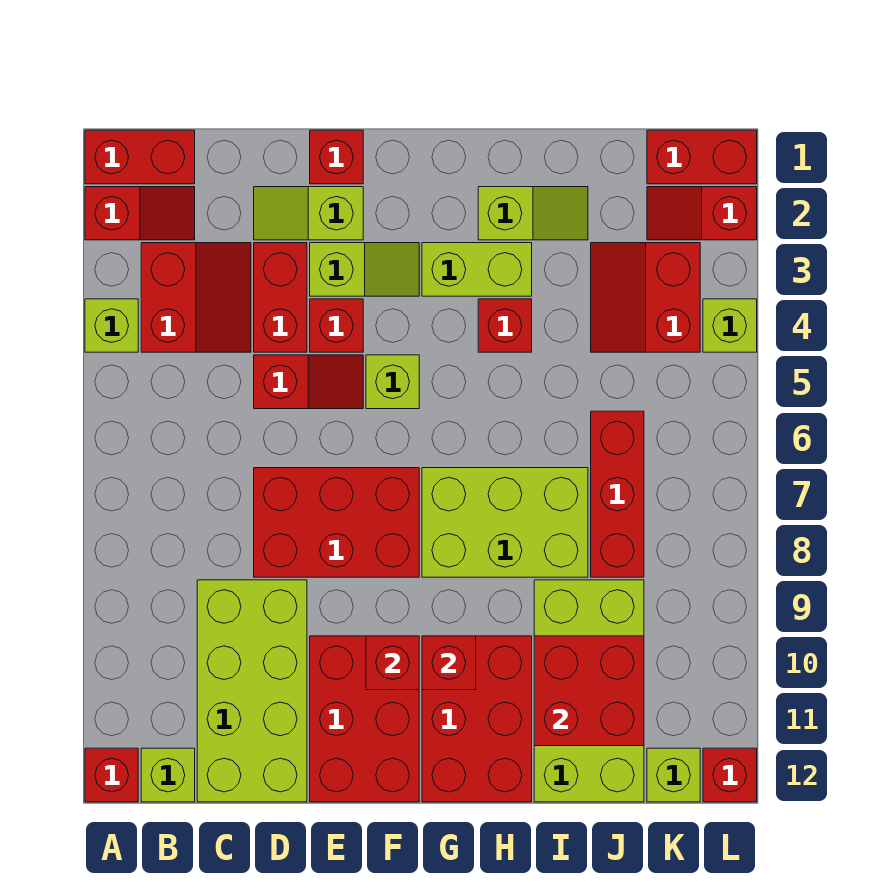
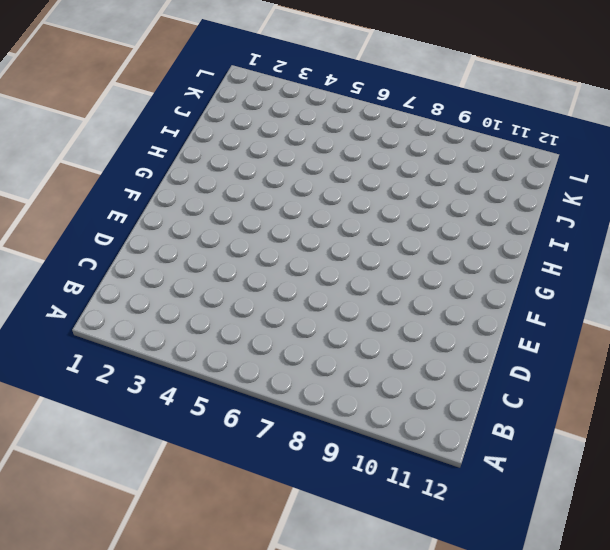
none -> red brick A1:B1 level 1
none -> red slope A2:B2 level 1 top A
none -> lime brick A4 level 1
none -> red brick A12 level 1

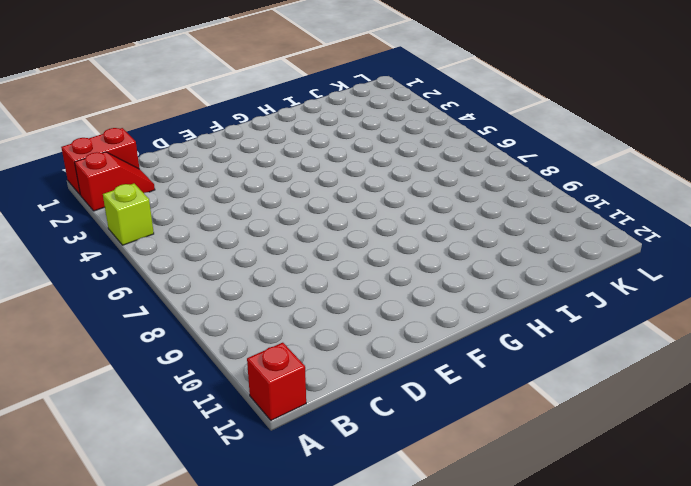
none -> red slope B3:C4 level 1 top B
none -> lime brick B12 level 1
none -> lime brick C9:D12 level 1
none -> lime slope D2:E2 level 1 top E

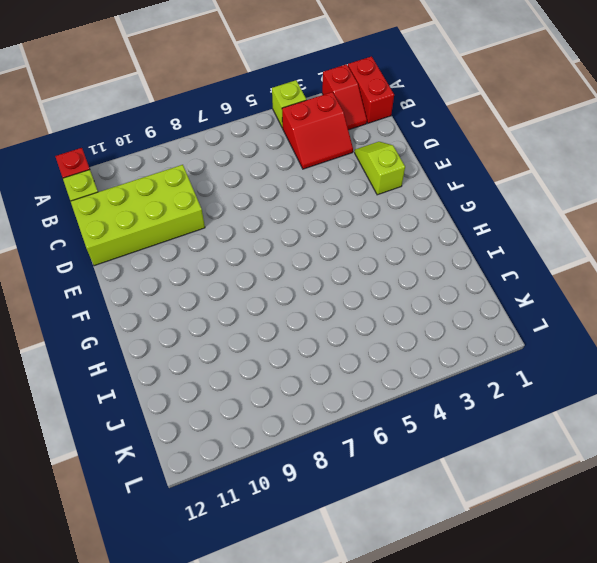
none -> red brick D3:D4 level 1
none -> red slope D5:E5 level 1 top D
none -> red brick D7:F8 level 1
none -> red brick E1 level 1

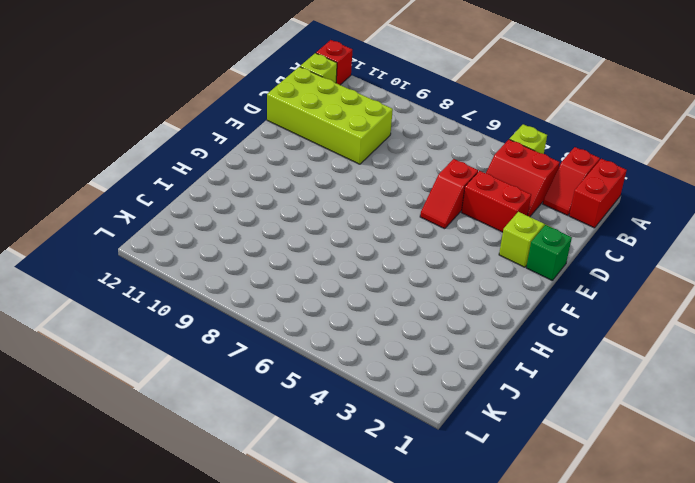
green brick E1 level 1 -> red brick E1 level 1
none -> red brick D7:F8 level 1
none -> lime slope E3:F3 level 1 top E
none -> red brick E4 level 1
none -> red brick E10:F12 level 1

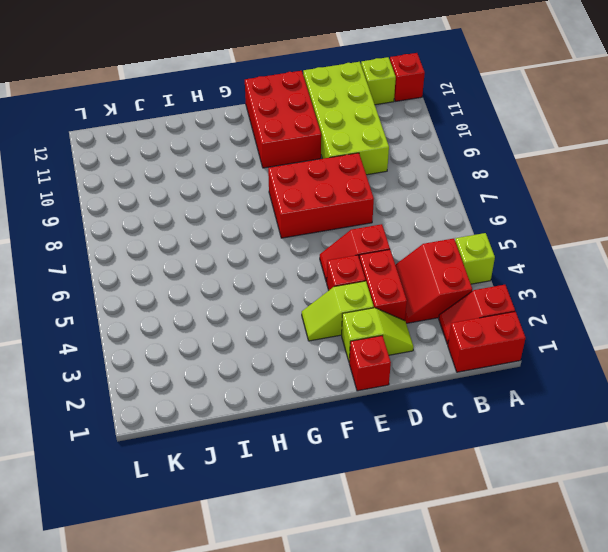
none -> lime brick F5 level 1
none -> lime brick G3:H3 level 1
none -> lime brick G7:I8 level 1
none -> red brick G10:H12 level 1

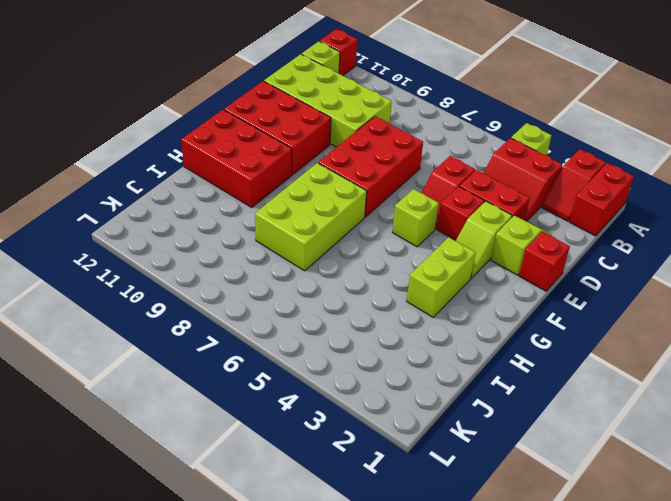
none -> lime slope H2:I2 level 1 top H
none -> red brick H4 level 1
none -> lime brick I9:J12 level 1
none -> red slope J3:K4 level 1 top K

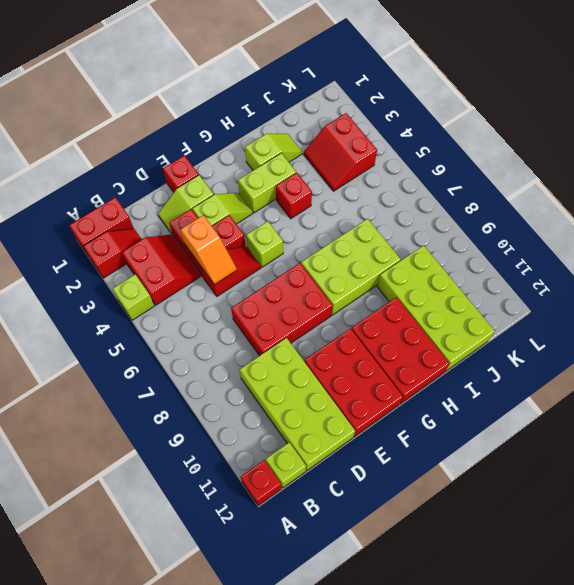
orange slope D4:D5 level 2 top 4 -> none
none -> red brick J6:J8 level 1
none -> red brick K1:L1 level 1
none -> red slope K2:L2 level 1 top L
none -> lime brick K12 level 1

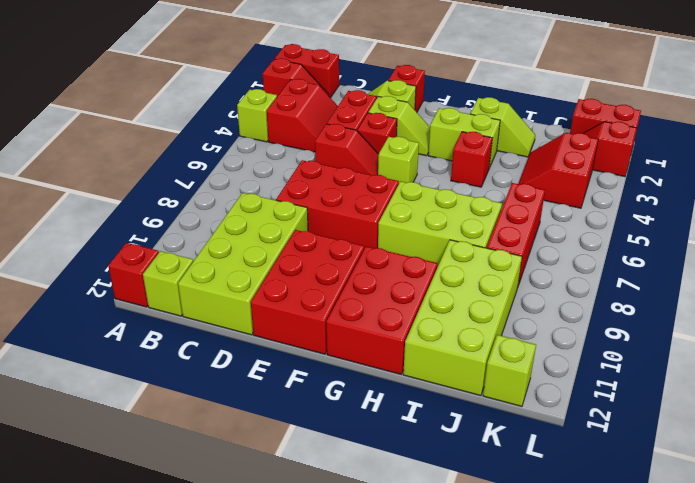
none -> lime brick L4 level 1
none -> red brick L12 level 1
none -> red brick F10 level 2
none -> red brick G10 level 2

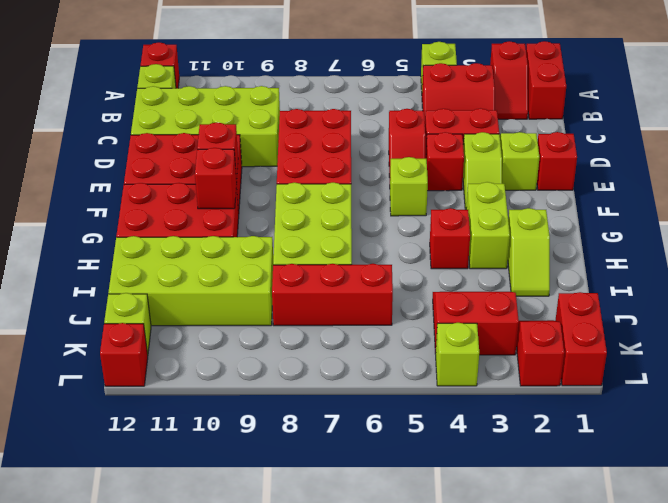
none -> red brick I10:J11 level 2

